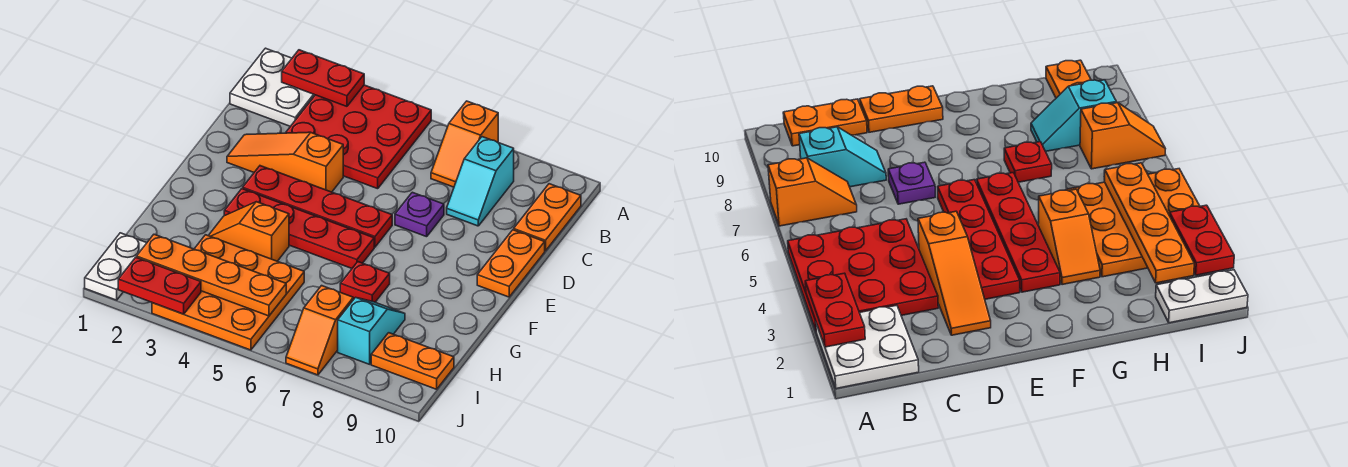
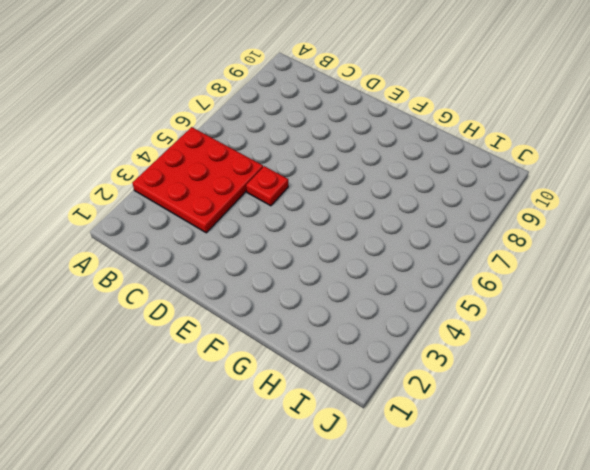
red plate D5 level 1 -> red plate G7 level 1
none -> white plate A1:B2 level 1
none -> orange slope A7:B7 level 1 top A
none -> cyan slope B8:C8 level 1 top B

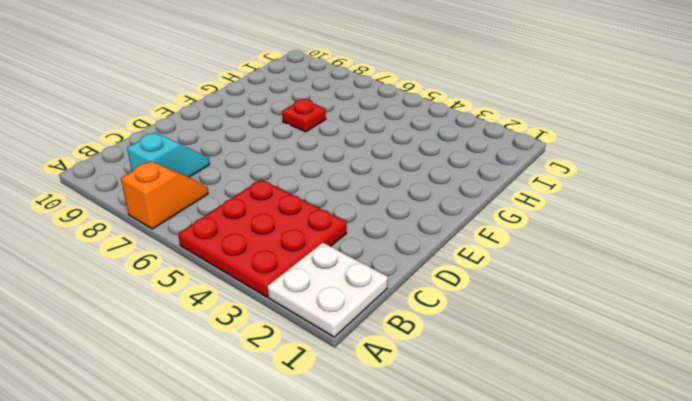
none -> orange plate B10:C10 level 1
none -> orange slope D2:D4 level 1 top 4
none -> purple plate D7 level 1

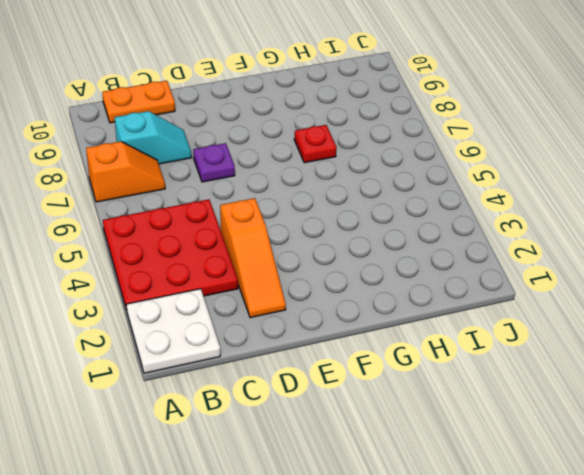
none -> orange plate D10:E10 level 1
none -> red plate E3:E6 level 1
none -> red plate F3:F6 level 1

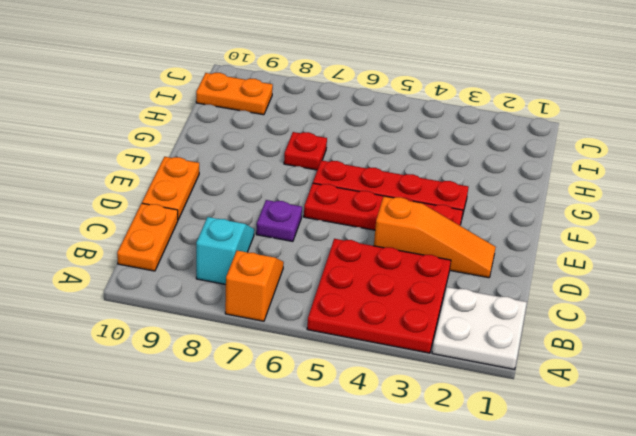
none -> orange slope G3:G4 level 1 top 4
none -> orange plate H3:J5 level 1
none -> cyan slope H8:I8 level 1 top I

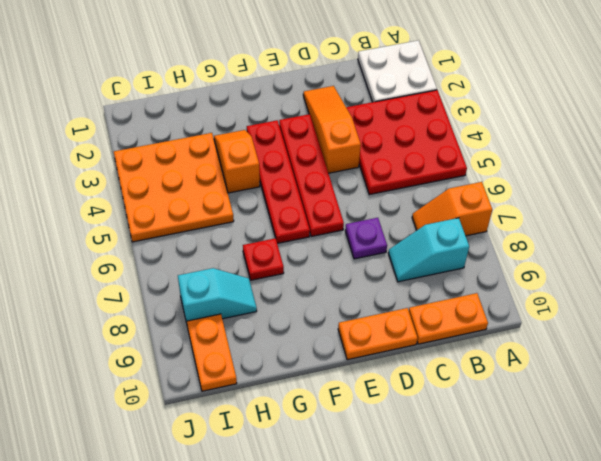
none -> white plate I1:J1 level 1
none -> orange slope I7:J7 level 1 top I
none -> red plate A2:A3 level 2

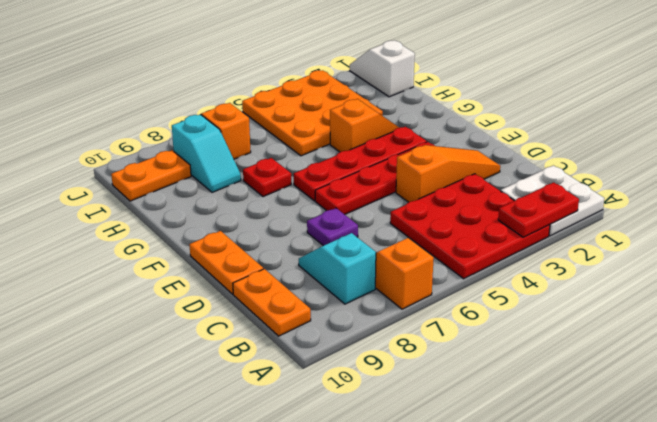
white slope I1:J1 level 1 top I -> white plate I1:J1 level 1
none -> orange plate I2:I5 level 2
none -> red plate J2:J3 level 2

